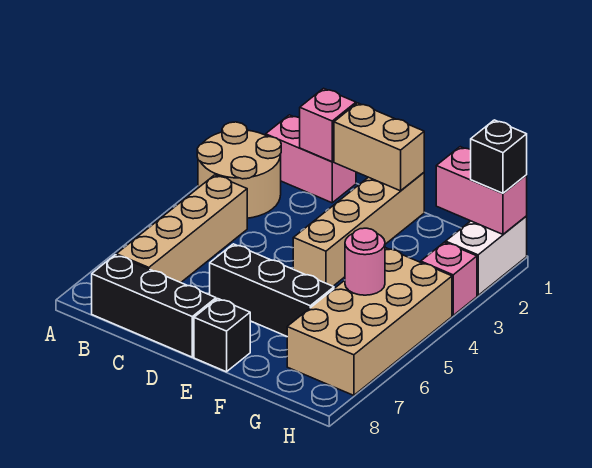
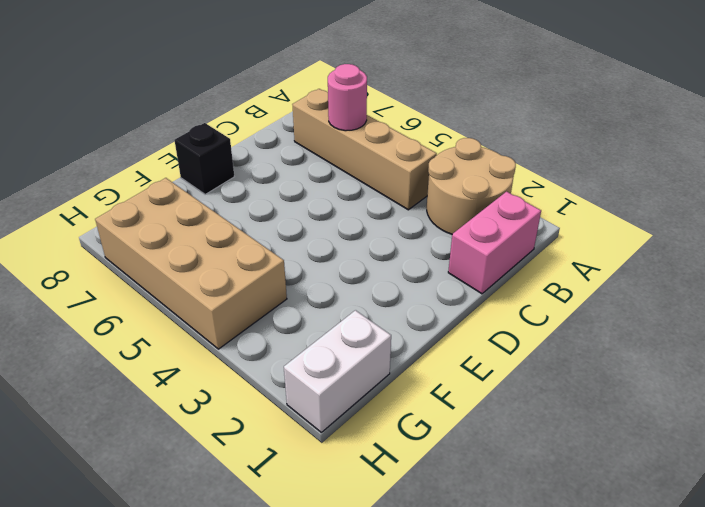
pink round brick B6 level 2 -> pink round brick G5 level 2
white brick G1:H1 level 1 -> white brick H1:H2 level 1
none -> black brick B8:D8 level 1
none -> black brick D6:F6 level 1
none -> tan brick E1:E4 level 1

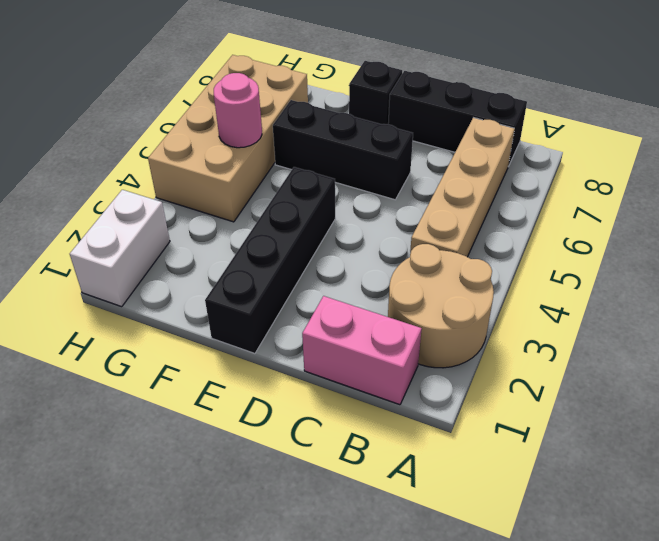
black brick E1:E4 level 1 -> tan brick E1:E4 level 1
none -> pink brick H3 level 1
none -> pink brick C1 level 2
none -> tan brick D1:E1 level 2

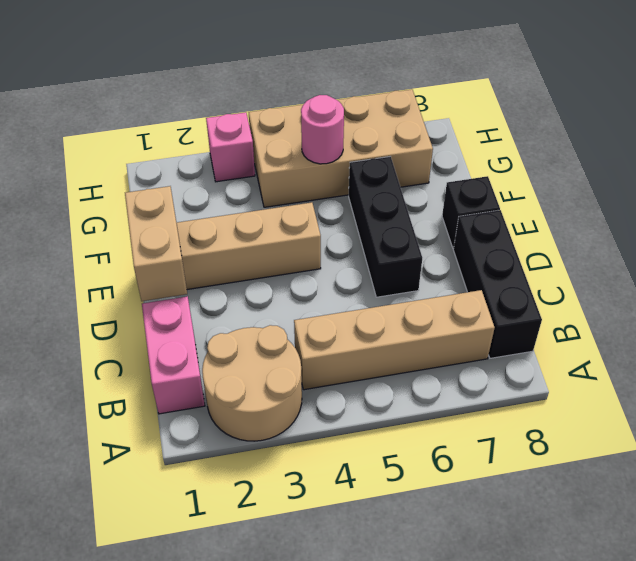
none -> white brick H1:H2 level 1
none -> pink brick C1 level 2
none -> pink brick G1:H1 level 2

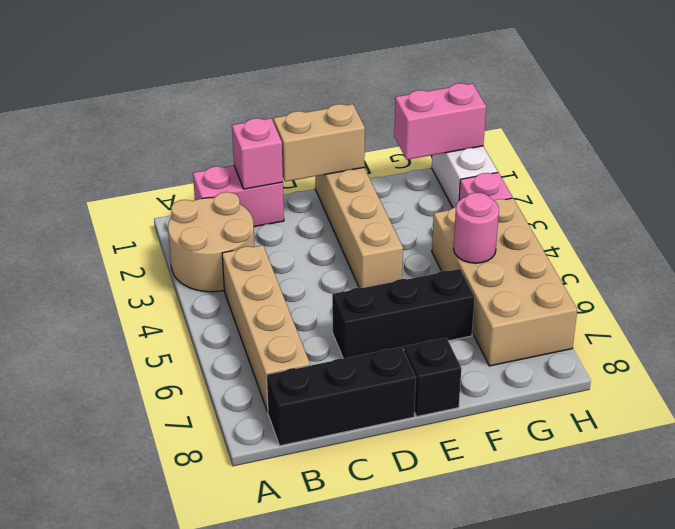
none -> black brick H1 level 3

